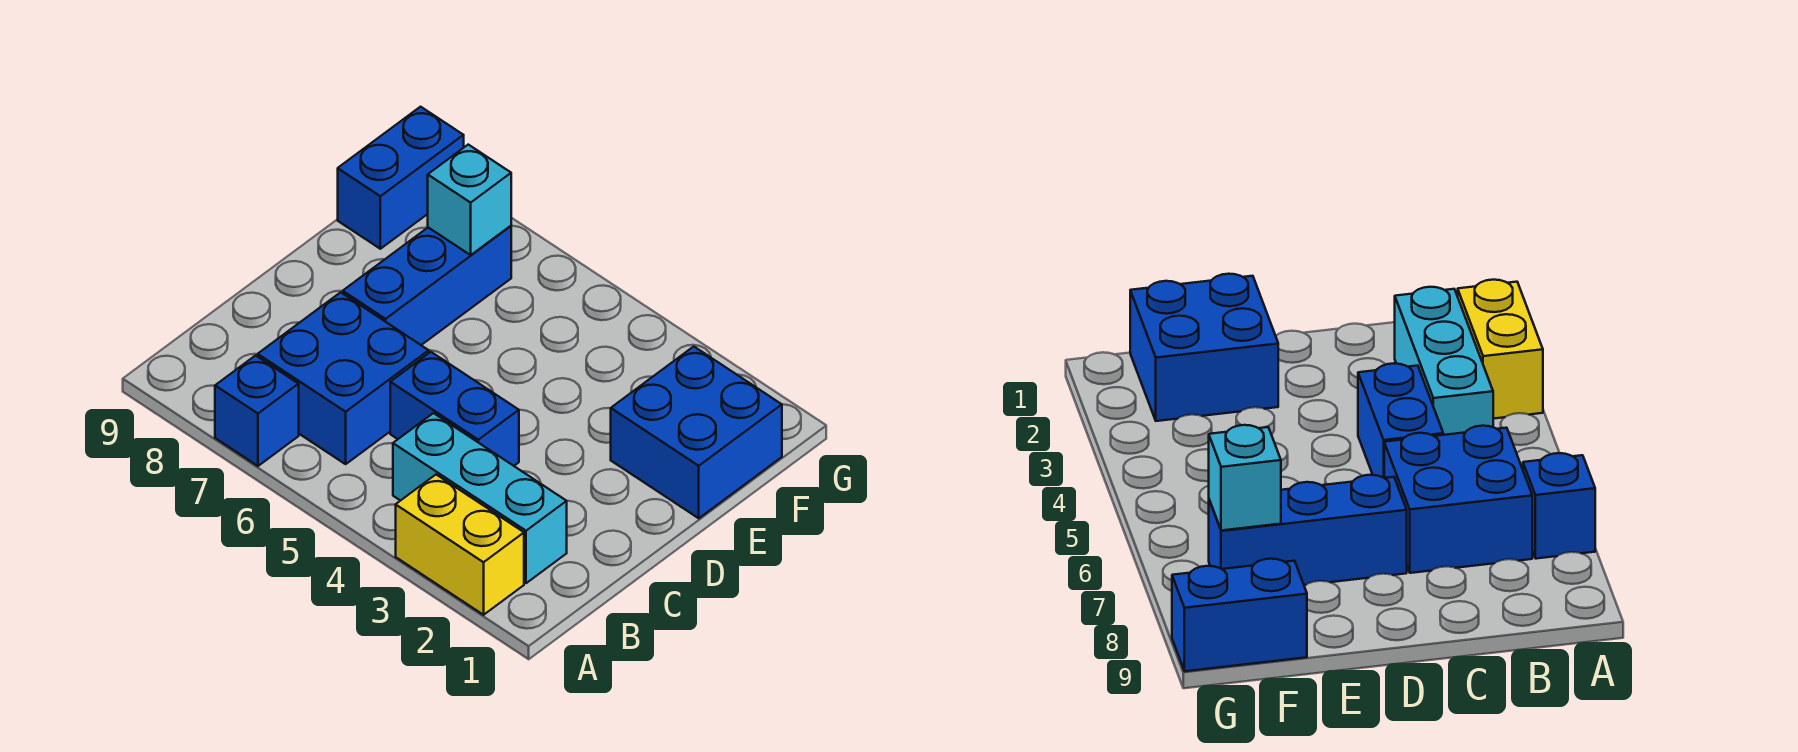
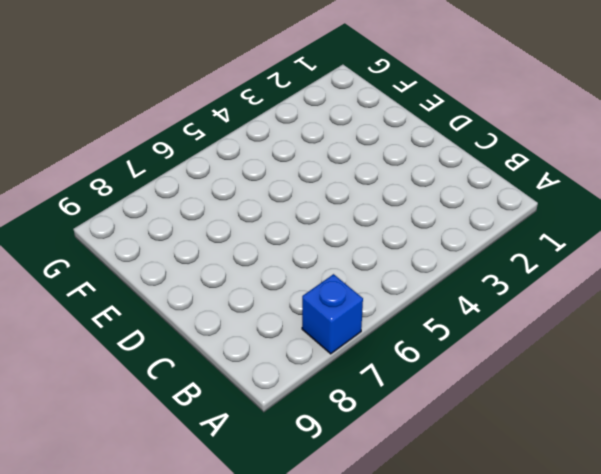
none -> yellow brick A2:A3 level 1
none -> cyan brick B2:B4 level 1

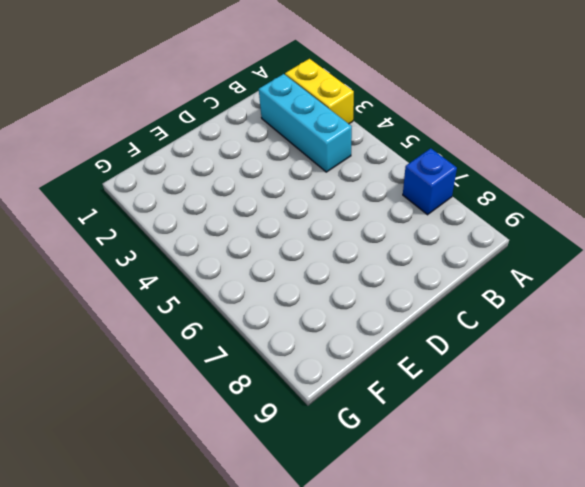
none -> blue brick B6:C7 level 1
none -> blue brick C4:C5 level 1

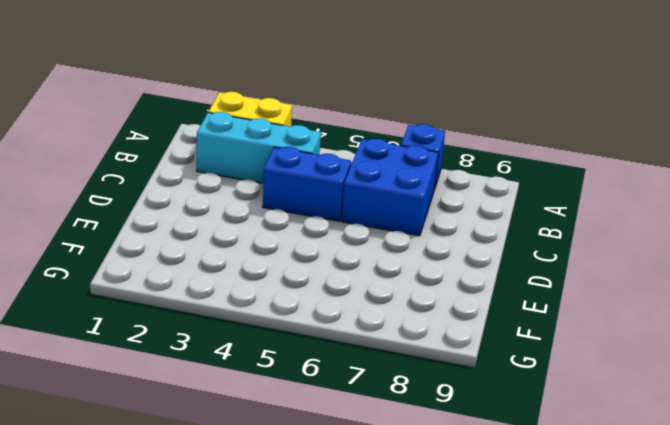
none -> blue brick D7:F7 level 1
none -> blue brick E1:F2 level 1

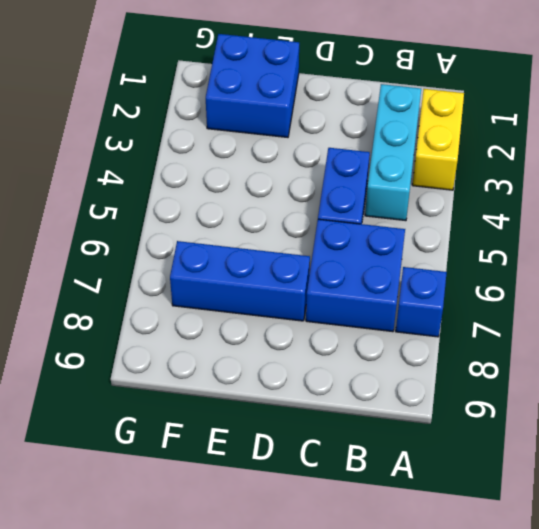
none -> blue brick F9:G9 level 1
none -> cyan brick F7 level 2

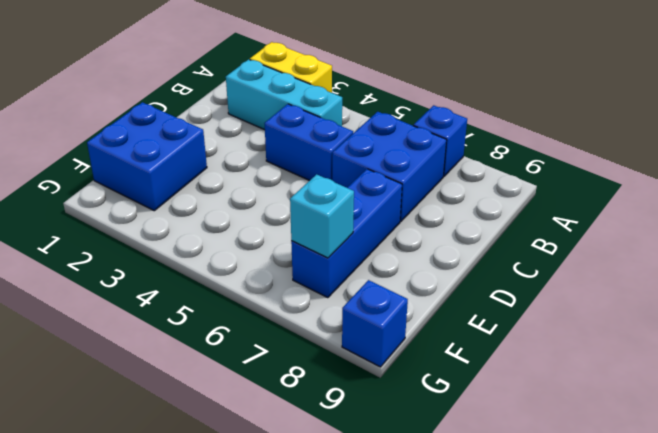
blue brick G9 level 1 -> blue brick F9:G9 level 1

